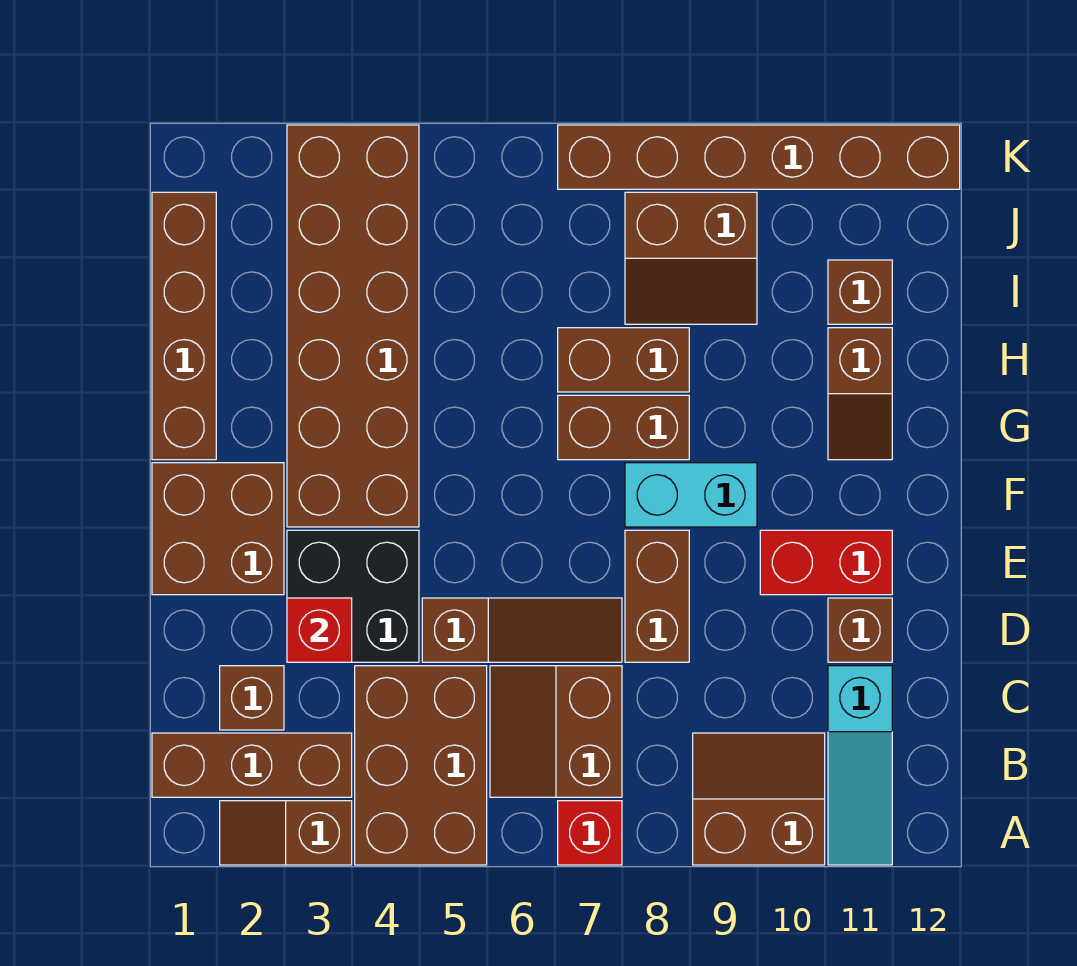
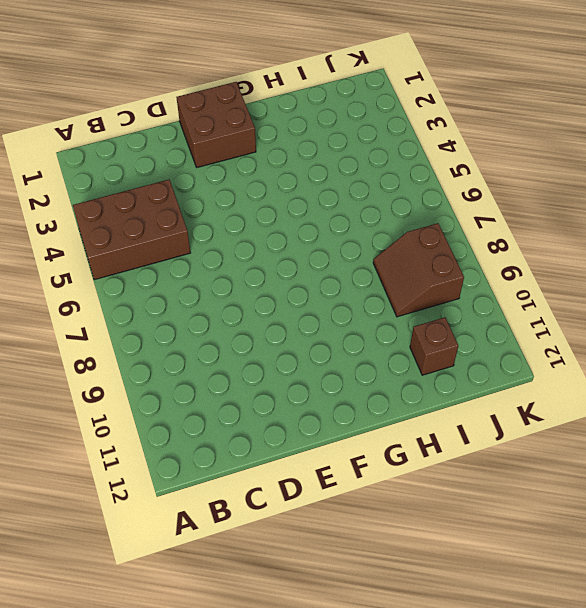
none -> brown slope A2:A3 level 1 top 3
none -> red brick A7 level 1
none -> brown slope A9:B10 level 1 top A

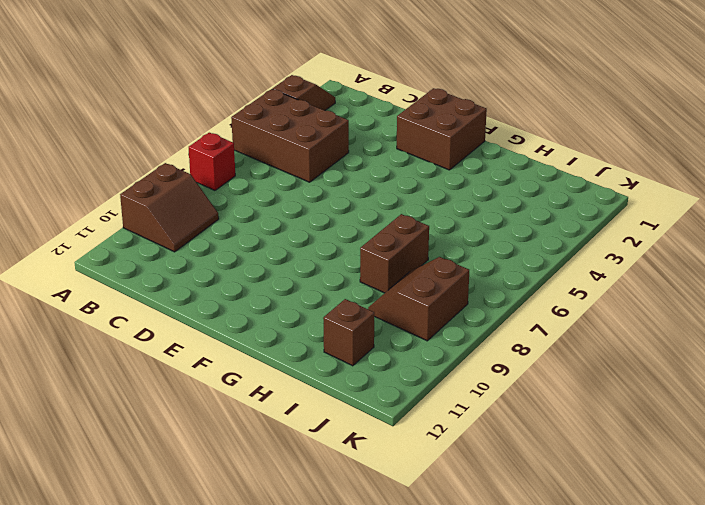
none -> cyan slope A11:C11 level 1 top C
none -> brown brick B1:B3 level 1
none -> brown slope B6:C7 level 1 top 7

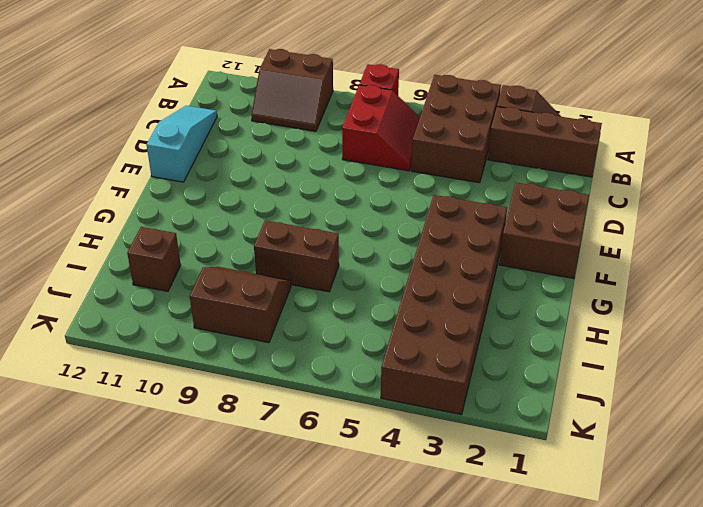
red slope B6:C7 level 1 top 7 -> brown slope B6:C7 level 1 top 7
cyan slope C12:E12 level 1 top E -> cyan slope A11:C11 level 1 top C
none -> brown brick C2 level 1
none -> black brick D3:E4 level 1
none -> brown slope D5:D7 level 1 top 5

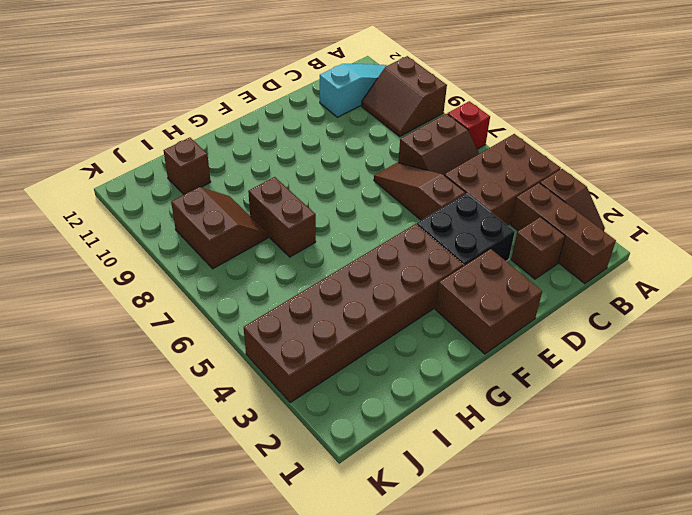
none -> brown brick D8:E8 level 1
none -> brown brick D11 level 1
none -> red brick E10:E11 level 1

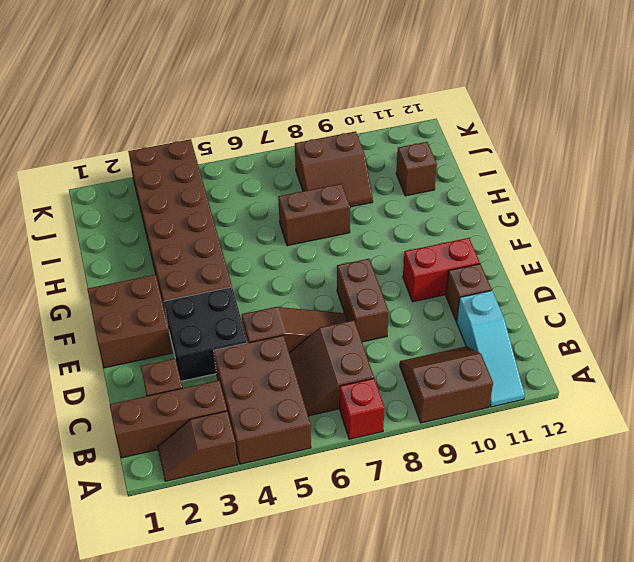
none -> cyan brick F8:F9 level 1
none -> brown brick G1:J1 level 1
none -> brown brick G7:G8 level 1

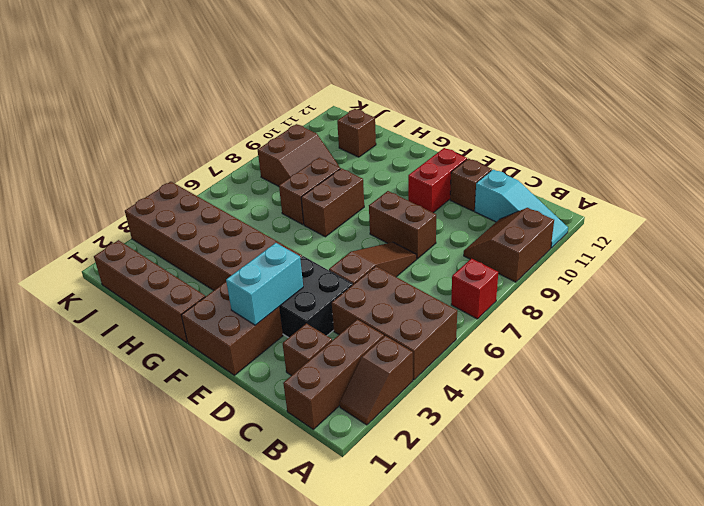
cyan brick E2:E3 level 2 -> cyan brick F8:F9 level 1
none -> brown slope B6:C7 level 1 top 7
none -> brown slope G11:H11 level 1 top H
none -> brown brick K7:K12 level 1

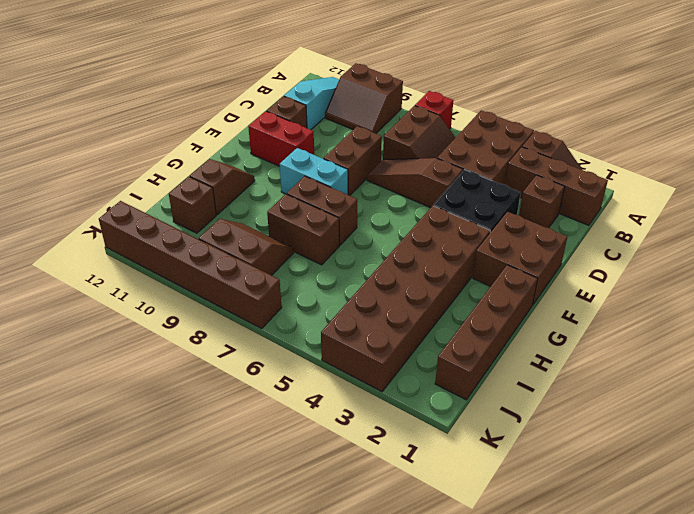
none -> red brick D3 level 2

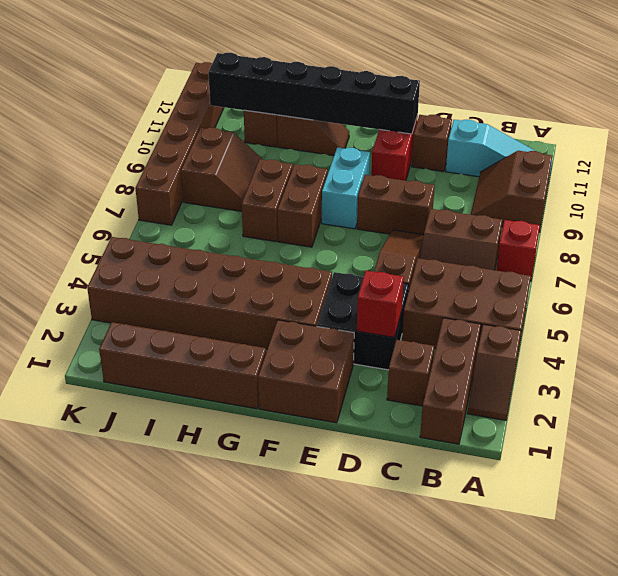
black brick E11:J11 level 2 -> none

